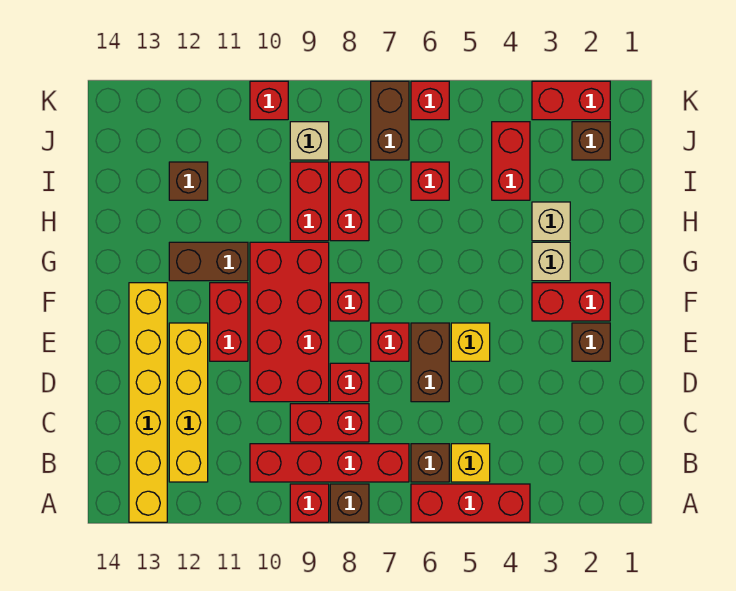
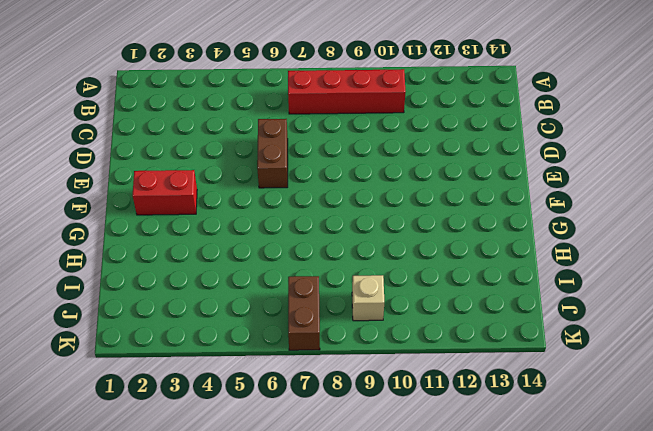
none -> red brick A4:A6 level 1
none -> brown brick A8 level 1
none -> red brick A9 level 1
none -> yellow brick A13:F13 level 1

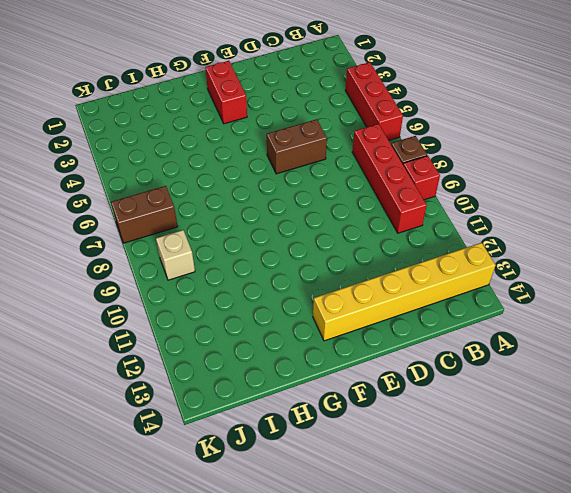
none -> yellow brick B5 level 1
none -> brown brick B6 level 1
none -> yellow brick B12:E12 level 1
none -> red brick C8:C9 level 1

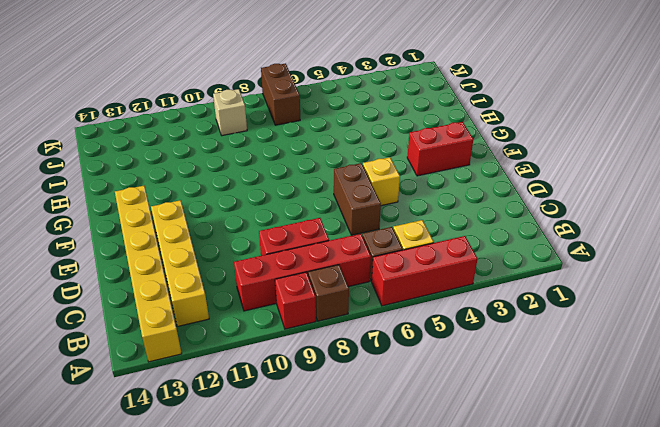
none -> red brick D8 level 1
none -> red brick D9:G10 level 1
none -> brown brick E2 level 1
none -> red brick E7 level 1

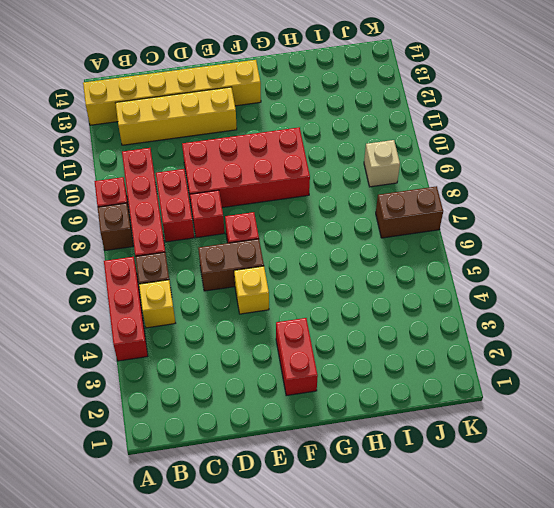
none -> brown brick E2 level 1
none -> red brick E11:F11 level 1
none -> red brick F8 level 1
none -> tan brick G3 level 1

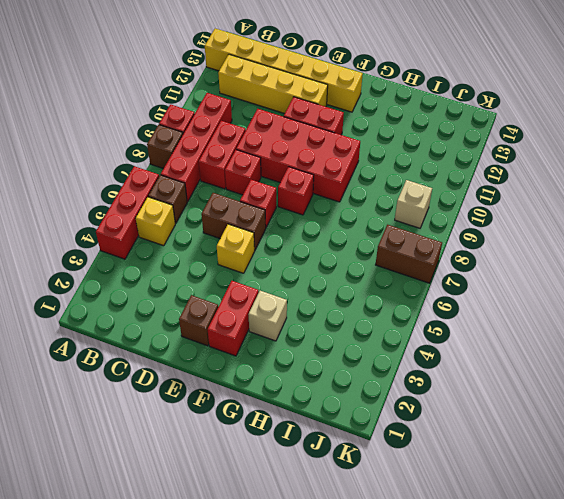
none -> brown brick G11:G12 level 1
none -> tan brick H3 level 1
none -> red brick H8:I8 level 1
none -> red brick H9:I9 level 1

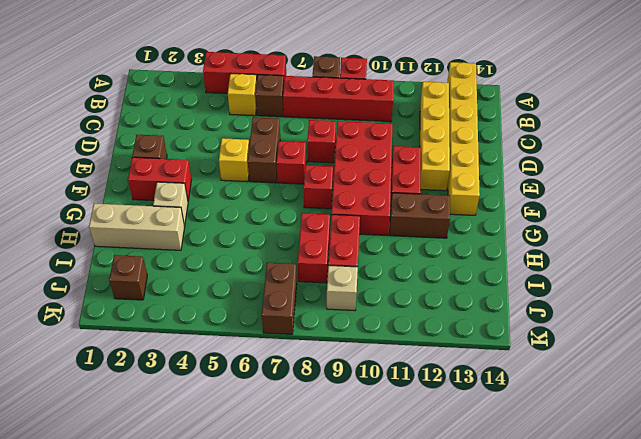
tan brick H1:H3 level 1 -> tan brick H3 level 1
none -> red brick C8:C9 level 1
none -> red brick I4:J4 level 1
none -> red brick I6 level 1
none -> brown brick I12 level 1

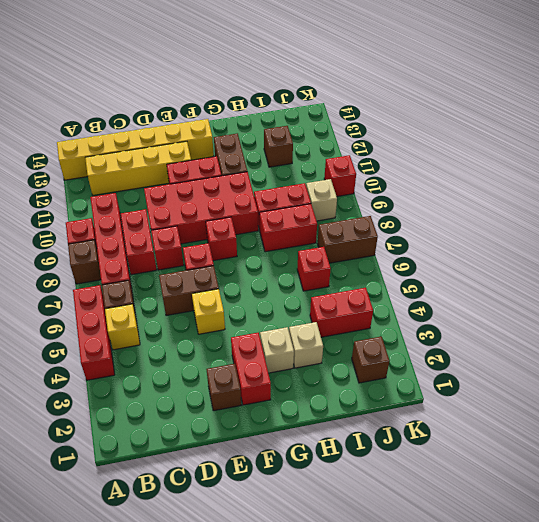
none -> red brick K2:K3 level 1
none -> red brick K6 level 1

